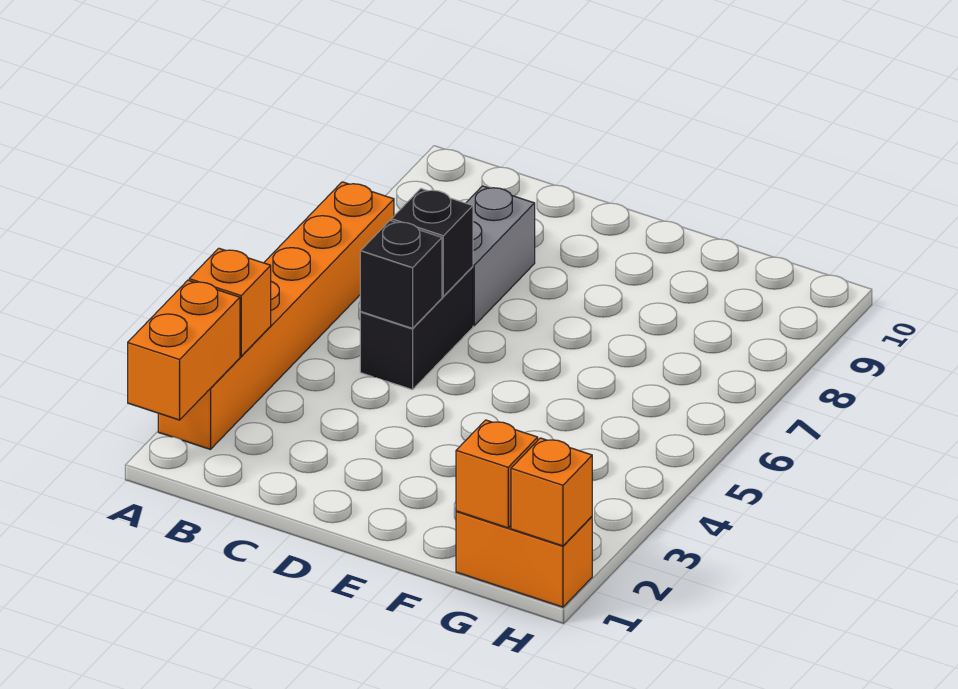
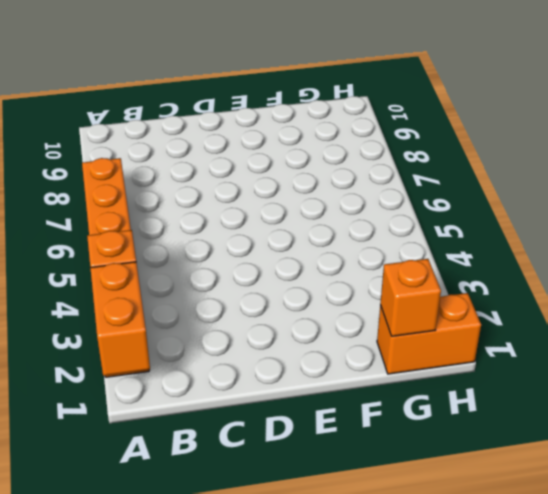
none -> black brick C5:C6 level 1
none -> grey brick C7:C8 level 1

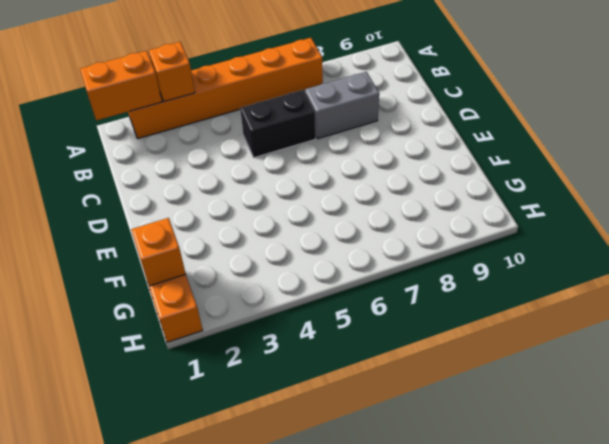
none -> black brick C5 level 2
none -> black brick C6 level 2

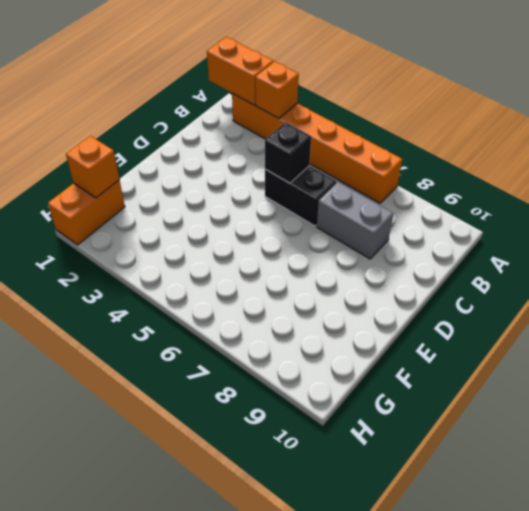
none -> black brick C6 level 2
none -> orange brick H1 level 2

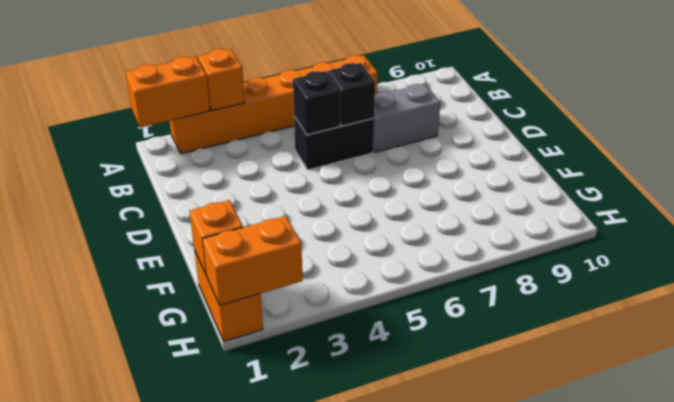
orange brick H1:H2 level 2 -> orange brick H1 level 2

